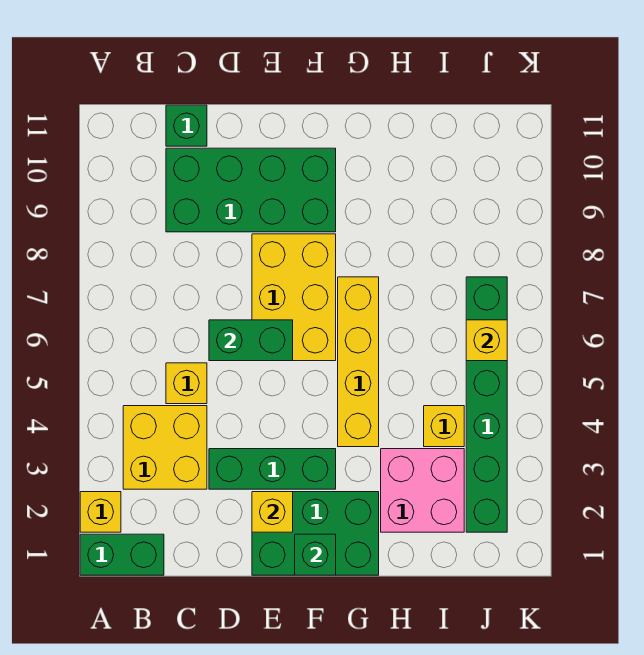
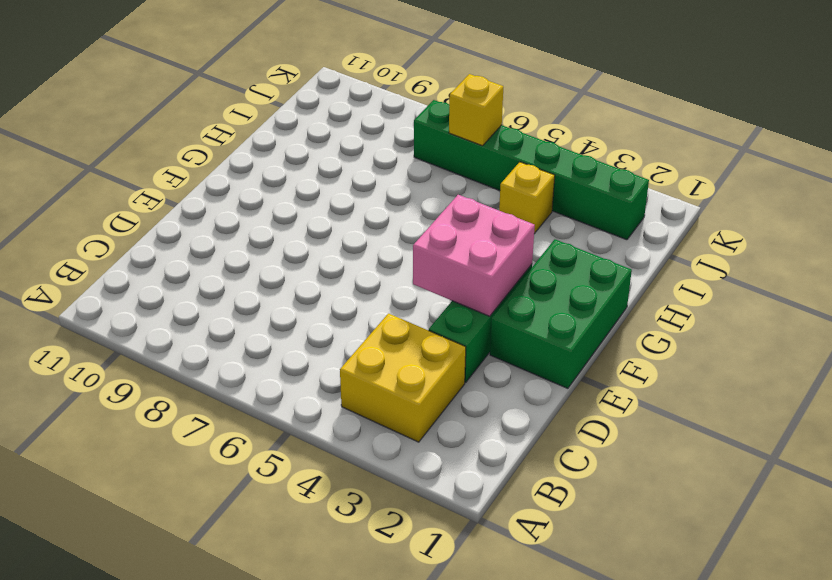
pink brick E3:F4 level 2 -> pink brick H2:I3 level 1
none -> green brick A1:B1 level 1
none -> yellow brick A2 level 1
none -> yellow brick C5 level 1

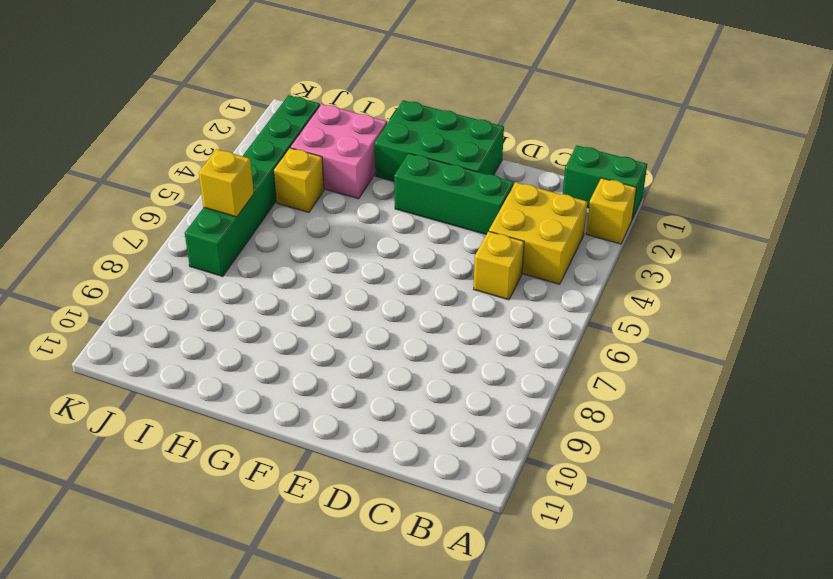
none -> green brick C9:F10 level 1
none -> green brick C11 level 1
none -> yellow brick E6:F8 level 1

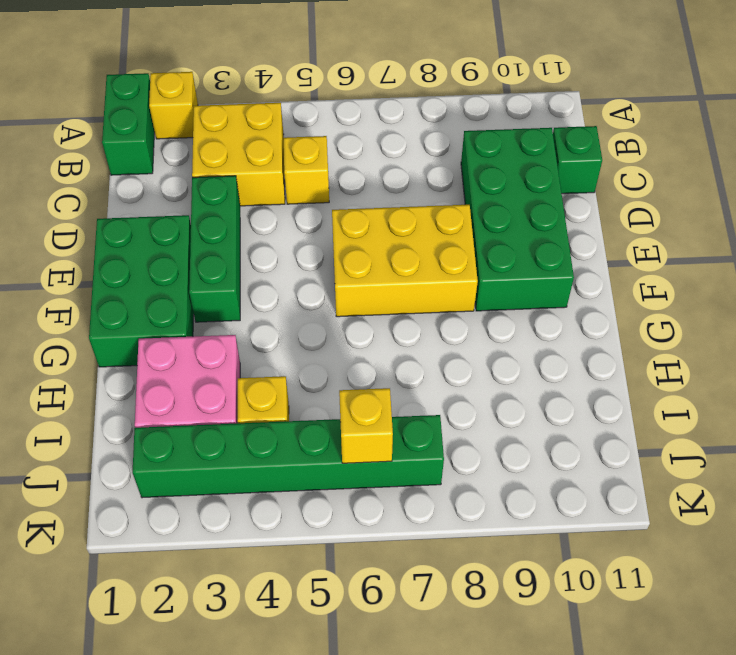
none -> yellow brick G4:G7 level 1
none -> green brick D6:E6 level 2
none -> yellow brick E2 level 2

